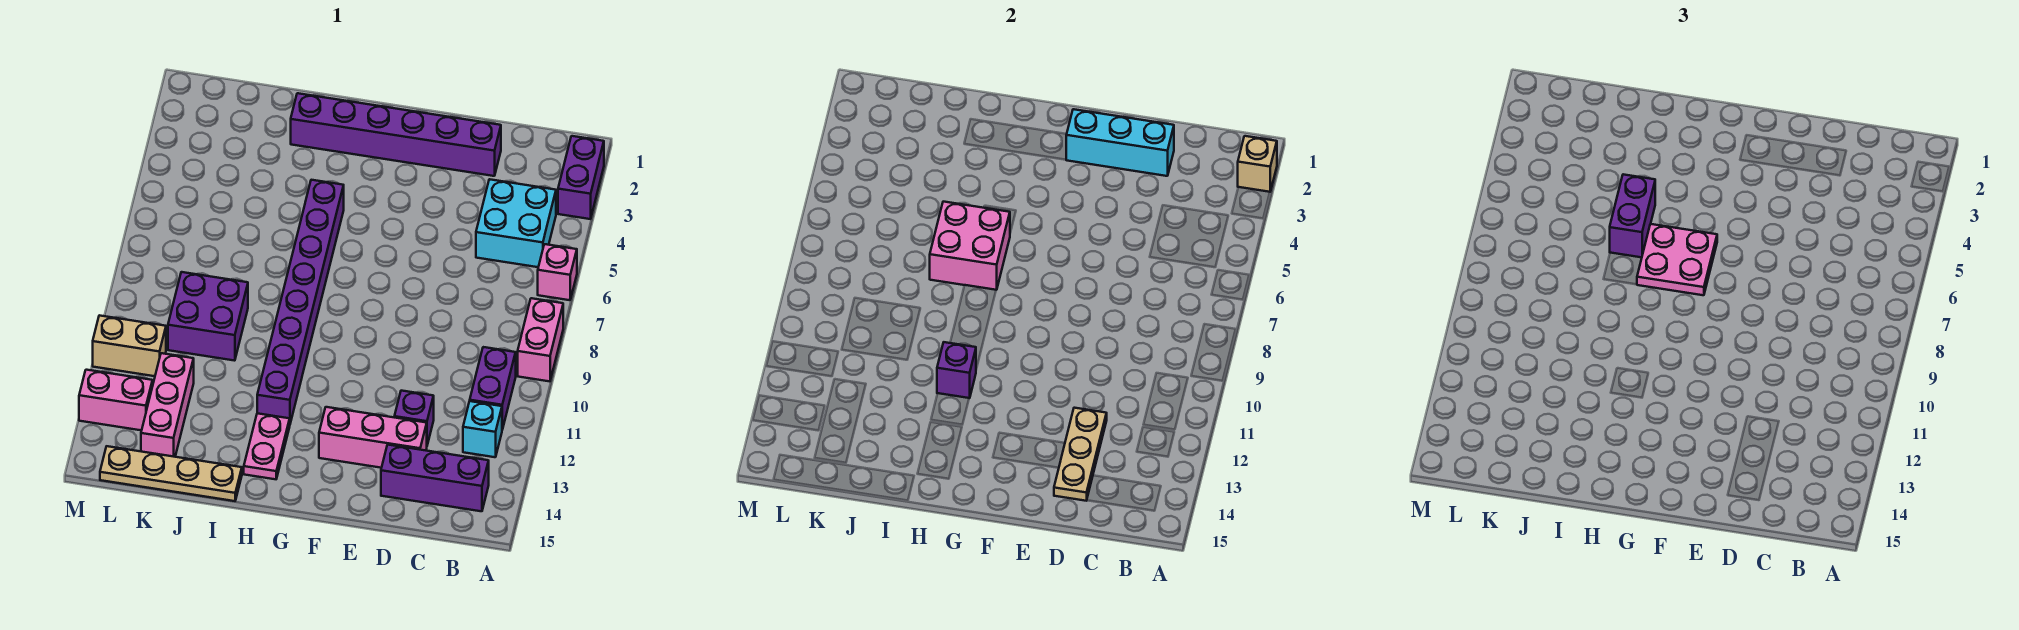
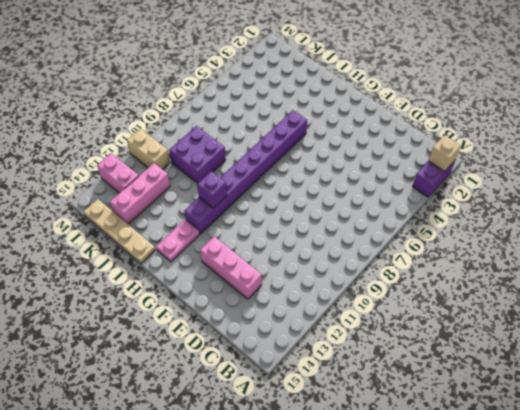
none -> pink brick A6 level 1
none -> pink brick A8:A9 level 1
none -> cyan brick B4:C5 level 1

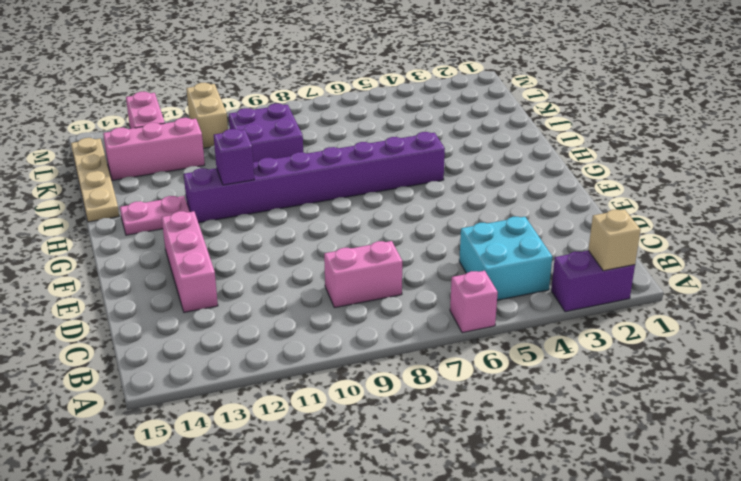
pink brick C8:C9 level 1 -> pink brick A8:A9 level 1
none -> purple brick B10:B11 level 1
none -> cyan brick B12 level 1
none -> purple brick B14:D14 level 1

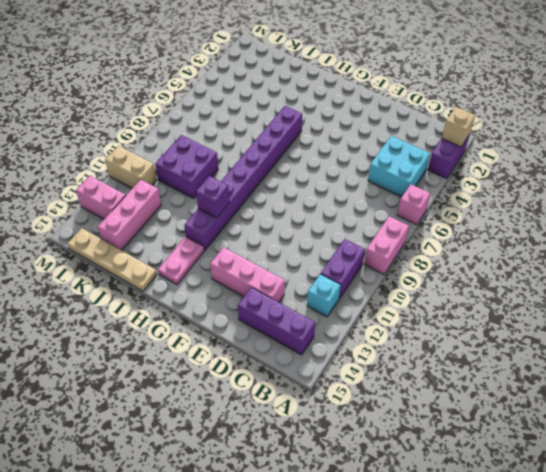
none -> purple brick D2:I2 level 1
none -> purple brick D12 level 1
none -> cyan brick D2:F2 level 2

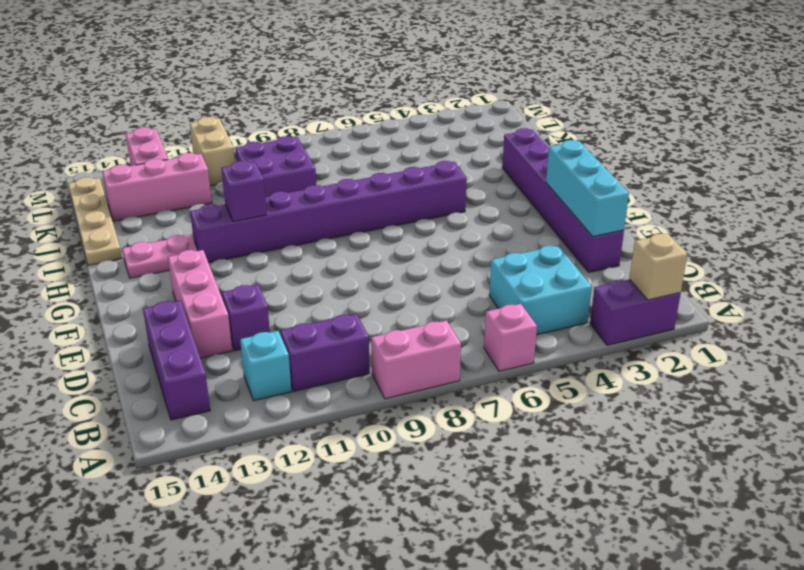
none -> tan plate D12:D14 level 2
none -> pink brick H6:I7 level 2
none -> pink plate G6:H7 level 3

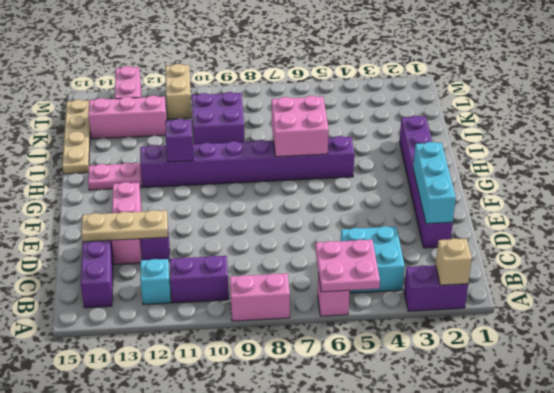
pink plate A5:B6 level 2 -> pink plate G6:H7 level 3
none -> purple brick I5:I6 level 3

